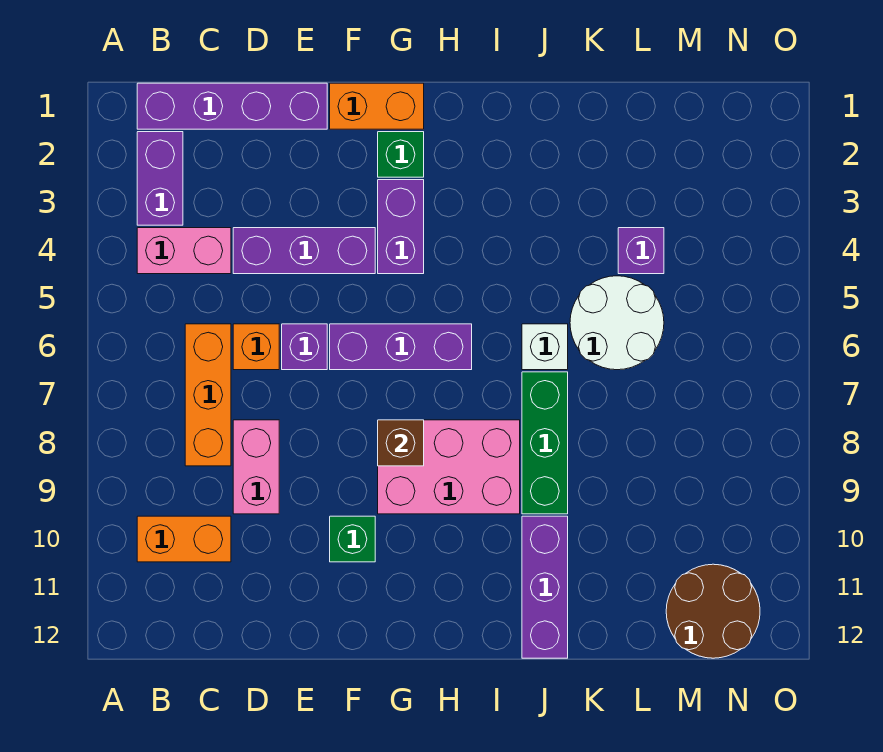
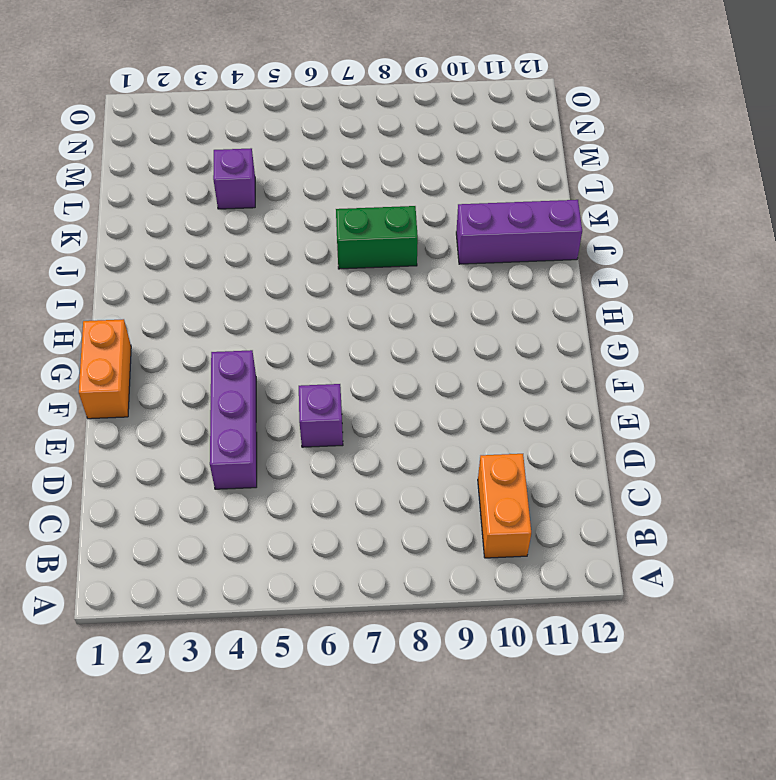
green brick J7:J8 level 1 -> green brick J7:J9 level 1
none -> purple brick B1:E1 level 1
none -> purple brick B2:B3 level 1
none -> pink brick B4:C4 level 1

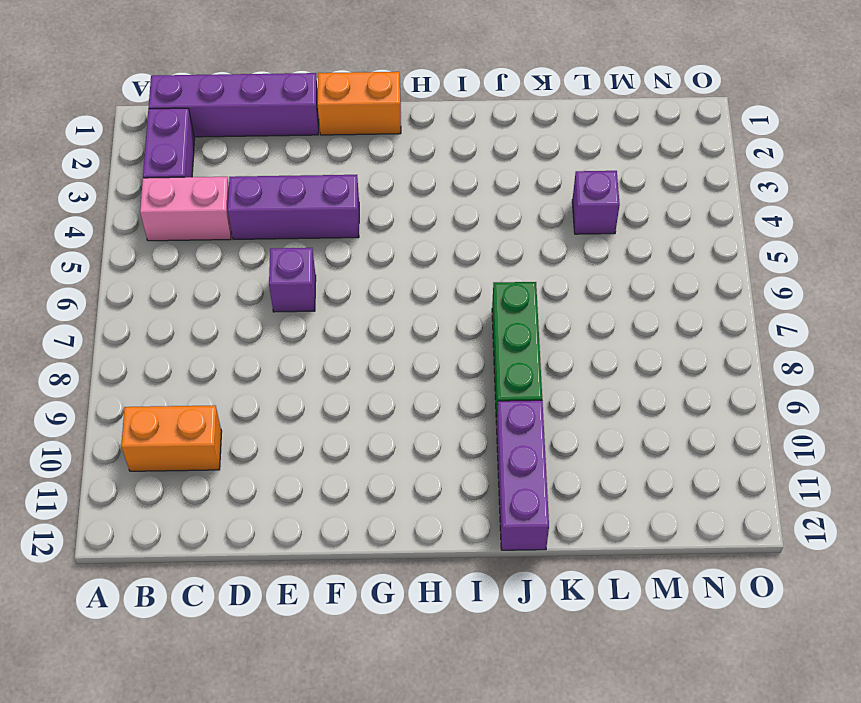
none -> orange brick C6:C8 level 1
none -> orange brick D6 level 1
none -> pink brick D8:D9 level 1

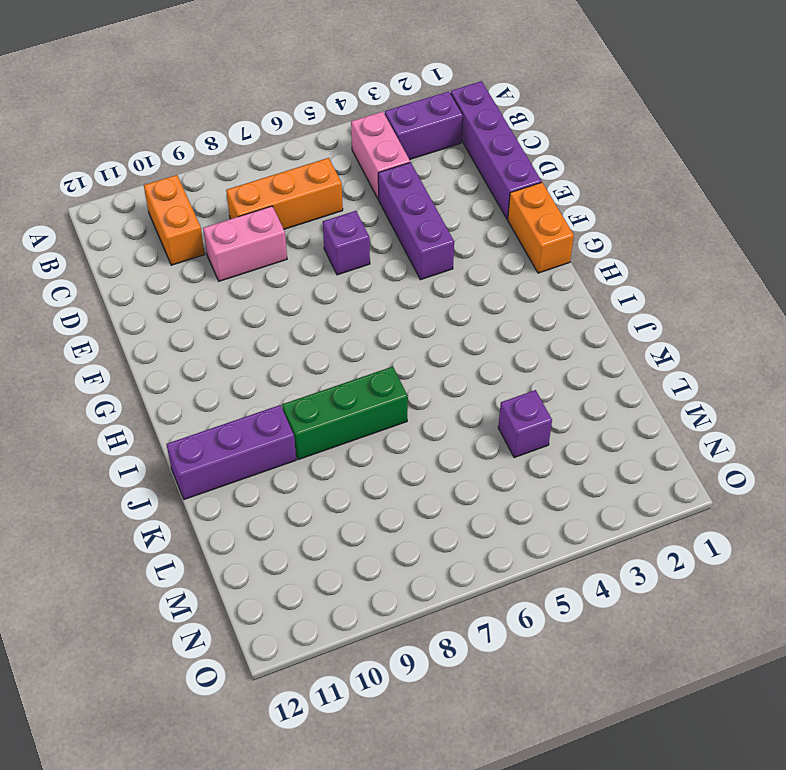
none -> orange brick D6 level 1
none -> purple brick F6:H6 level 1
none -> green brick F10 level 1

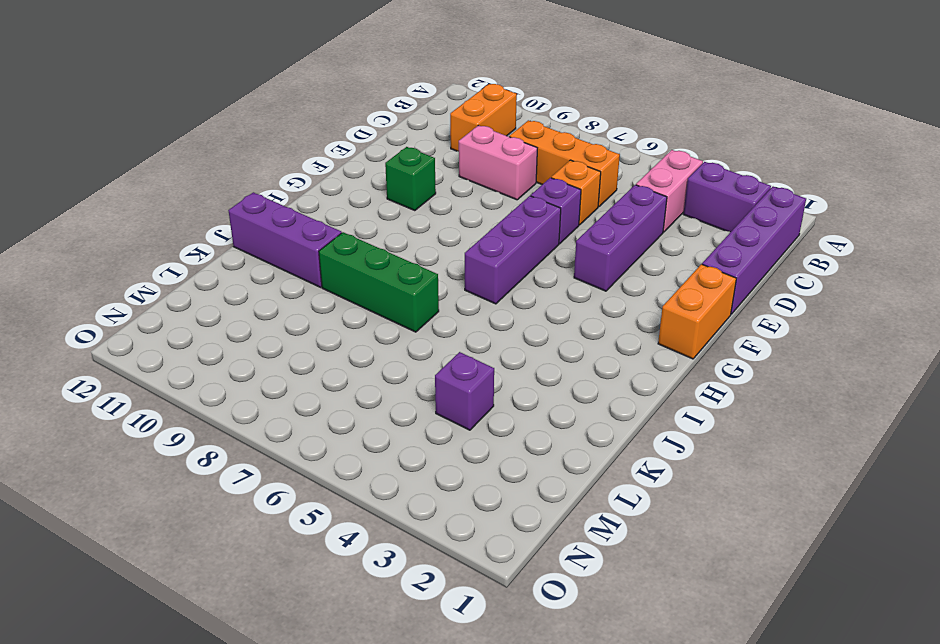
none -> green brick G2 level 1
none -> purple brick G3:G4 level 1
none -> pink brick G8:I9 level 1

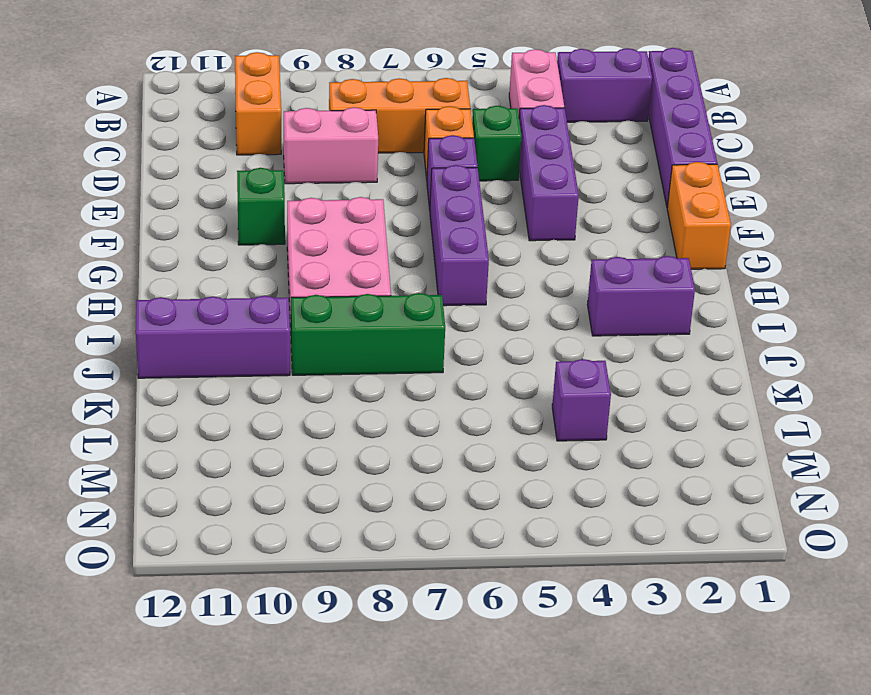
green brick D5 level 1 -> green brick G2 level 1
purple brick I2:I3 level 1 -> purple brick G3:G4 level 1
none -> white brick J6 level 1
none -> white round brick K5:L6 level 1
none -> brown round brick M11:N12 level 1

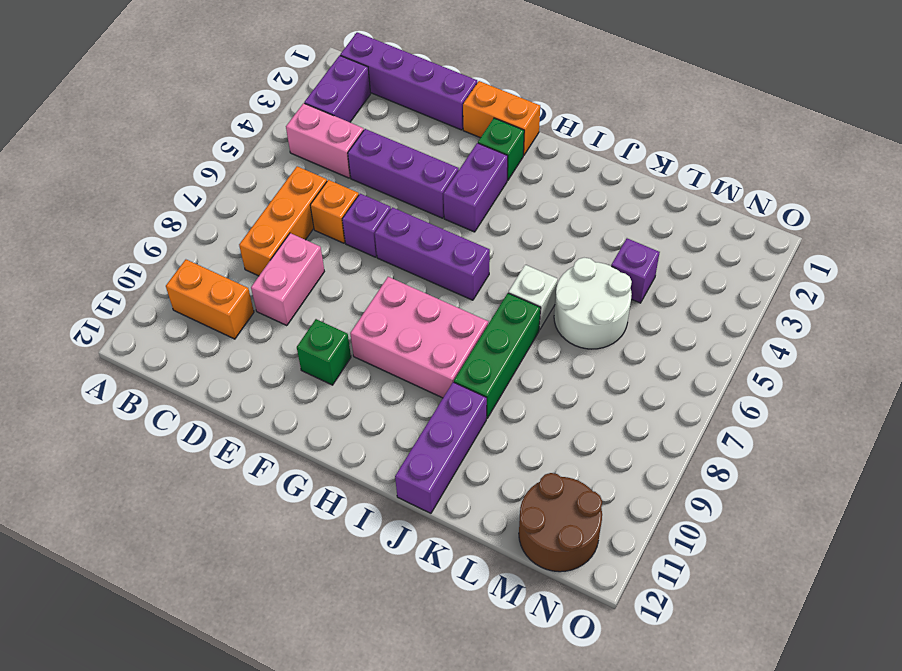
none -> brown brick G8 level 2

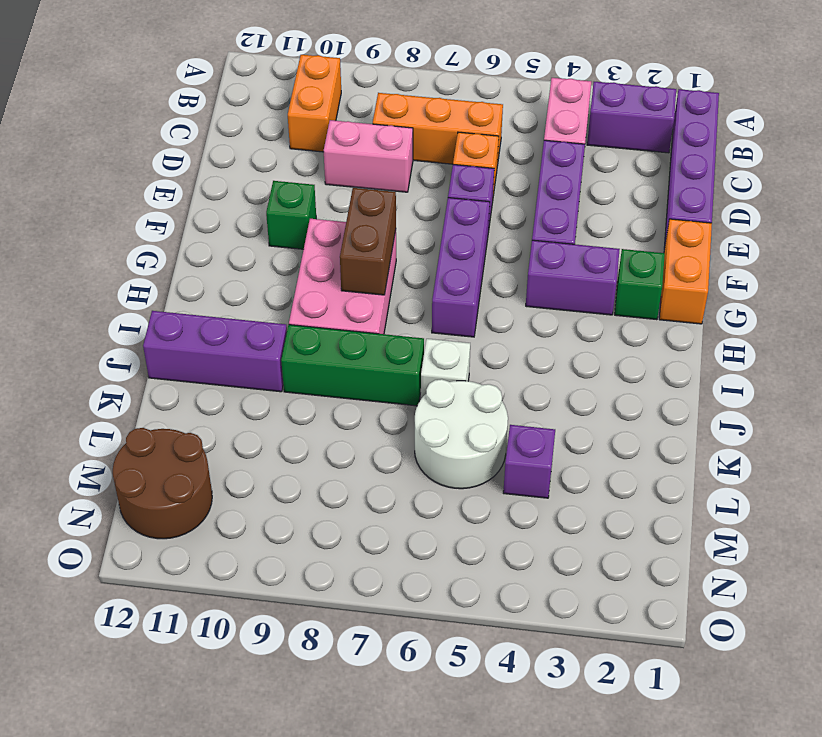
brown brick G8:H8 level 2 -> brown brick G8 level 2

